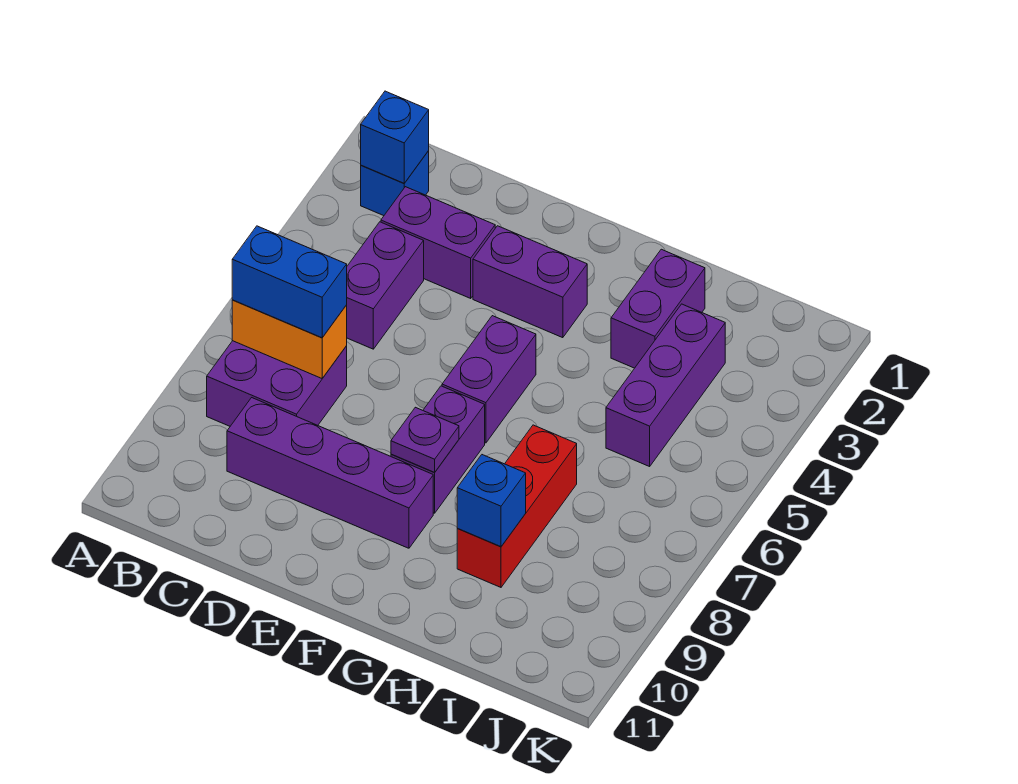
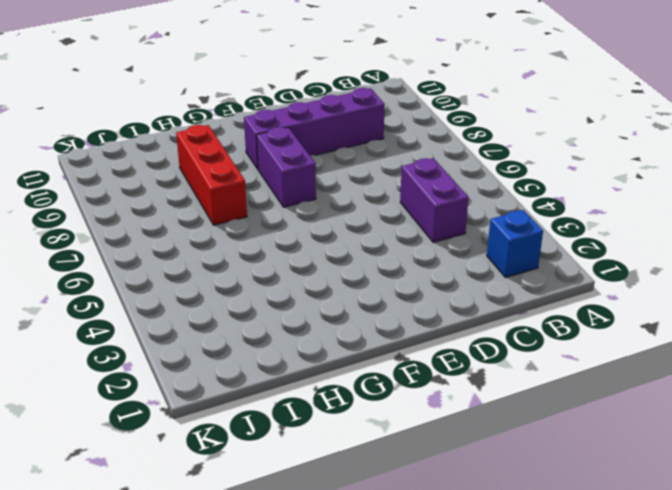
none -> purple brick B7:C8 level 1
none -> purple brick C3:D3 level 1
none -> purple brick E3:F3 level 1

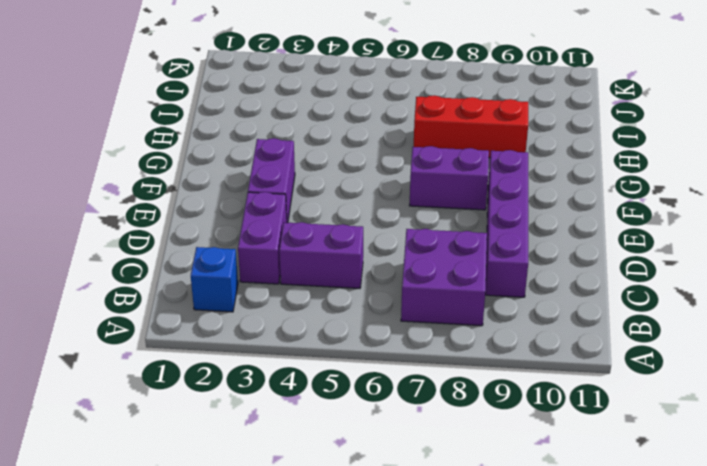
none -> purple brick F5:F6 level 1
none -> purple brick H2:H3 level 1
none -> purple brick I3:I5 level 1

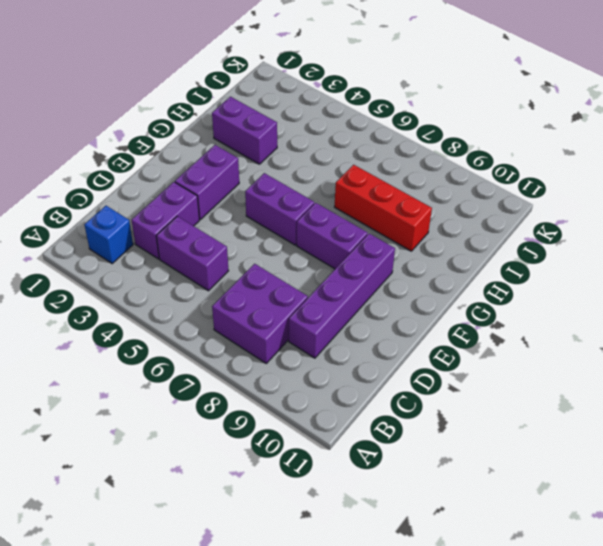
none -> purple brick I3:I5 level 1
none -> blue brick B2 level 2
none -> orange brick B7:C7 level 2

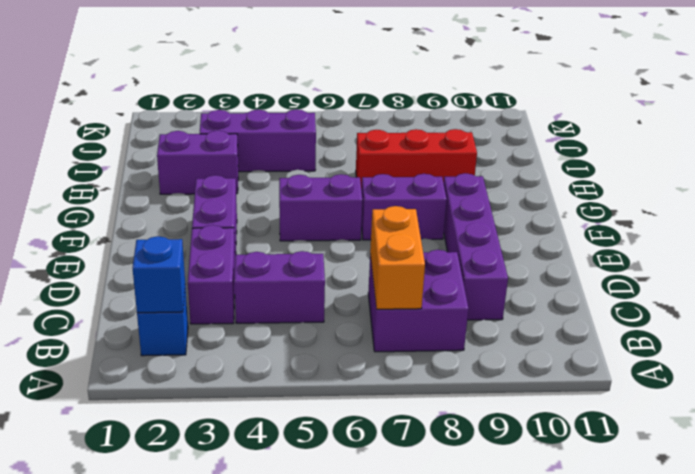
none -> purple plate F8 level 2
none -> blue brick H9 level 2
none -> blue brick B7:C7 level 3

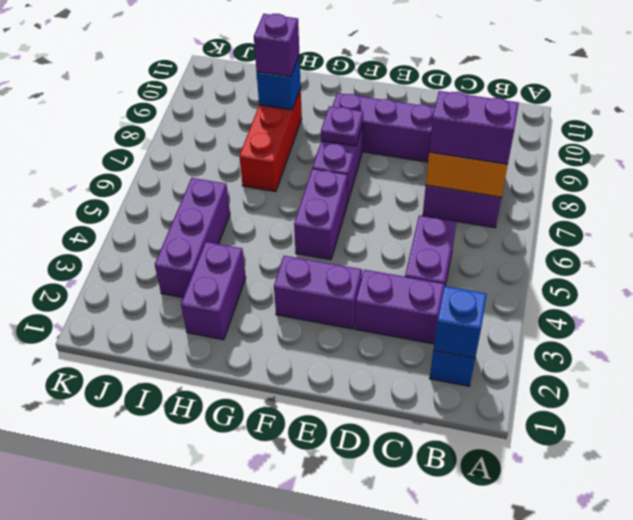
purple brick B7:C7 level 3 -> blue brick B7:C7 level 3
purple brick H9 level 3 -> none

